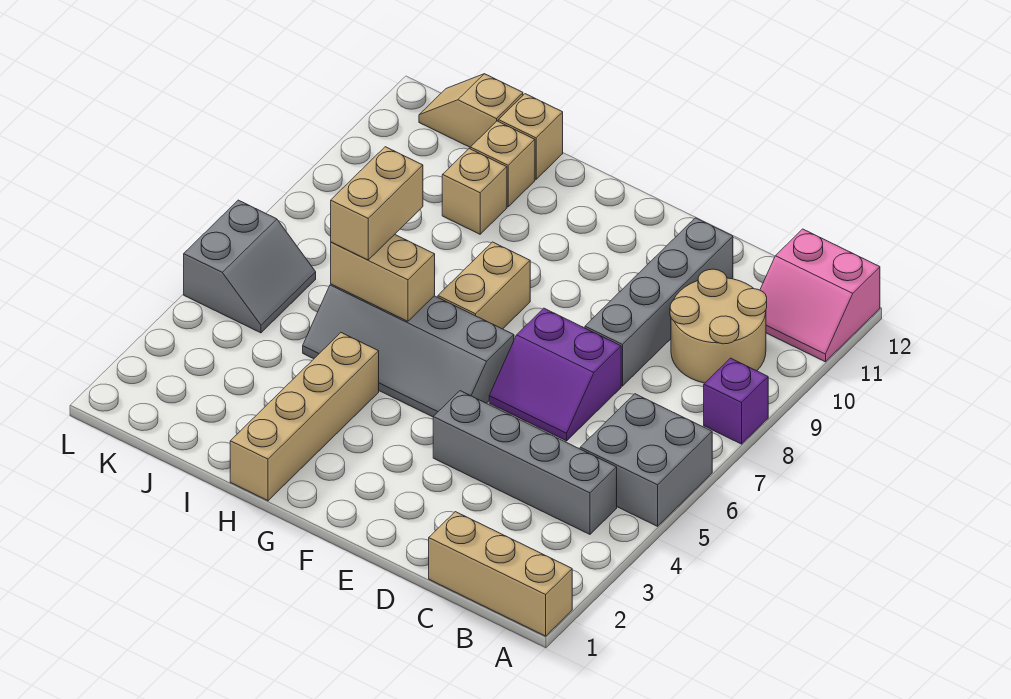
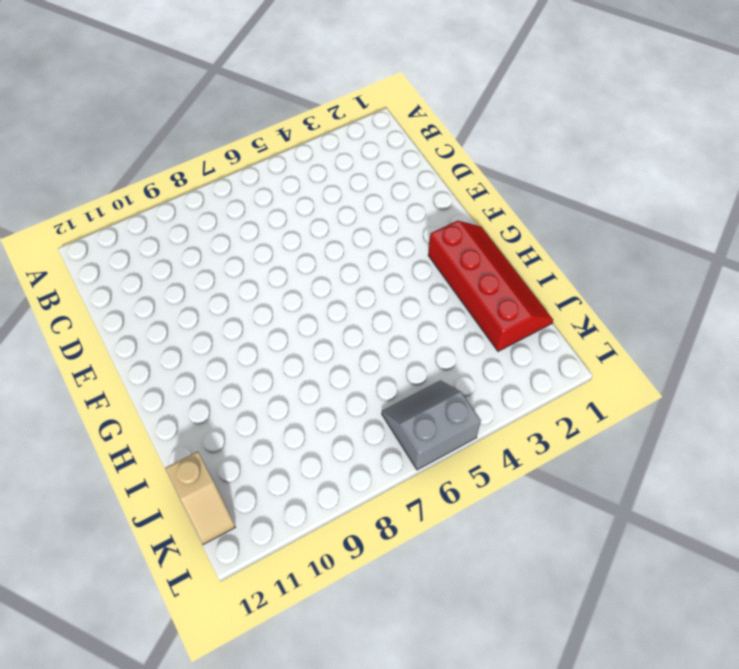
red slope G1:J2 level 1 top 2 -> tan brick H1:H4 level 1
none -> tan brick A1:C1 level 1
none -> grey brick A5:B6 level 1
none -> purple brick A8 level 1

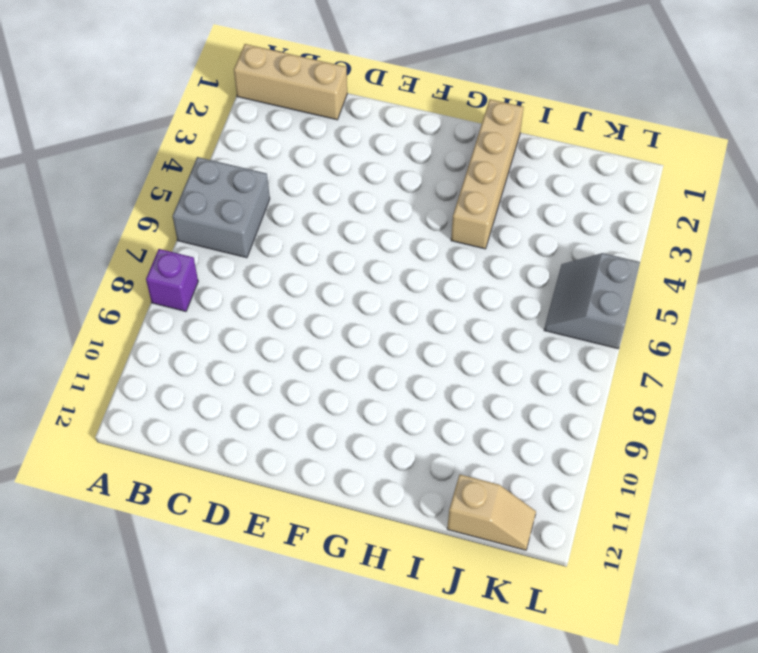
none -> pink slope A11:B12 level 1 top 12
none -> grey brick B4:E4 level 1
none -> tan round brick B9:C10 level 1

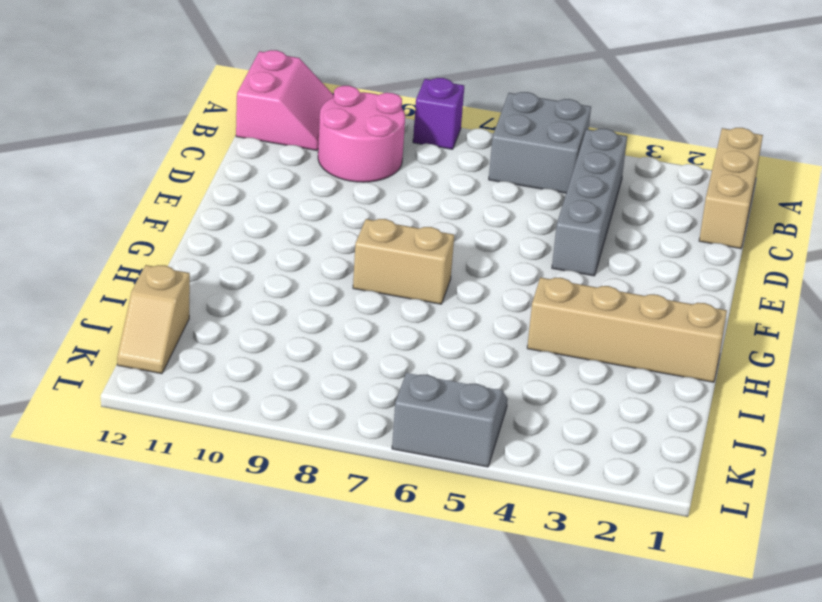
pink round brick B9:C10 level 1 -> tan round brick B9:C10 level 1
none -> purple slope D6:E7 level 1 top 7
none -> grey brick D8:D11 level 1
none -> grey slope F5:I6 level 1 top 6

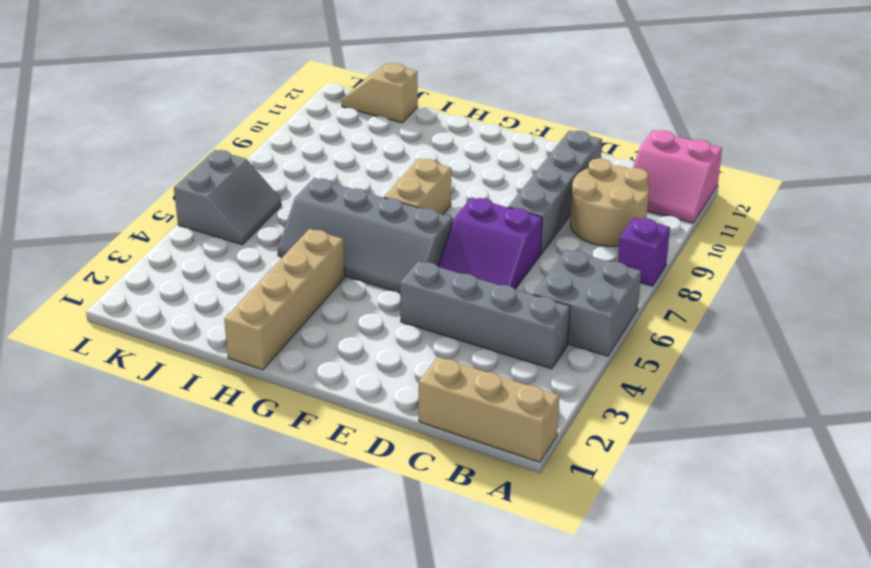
none -> tan brick I10 level 1
none -> tan brick I11 level 1
none -> tan brick I12 level 1

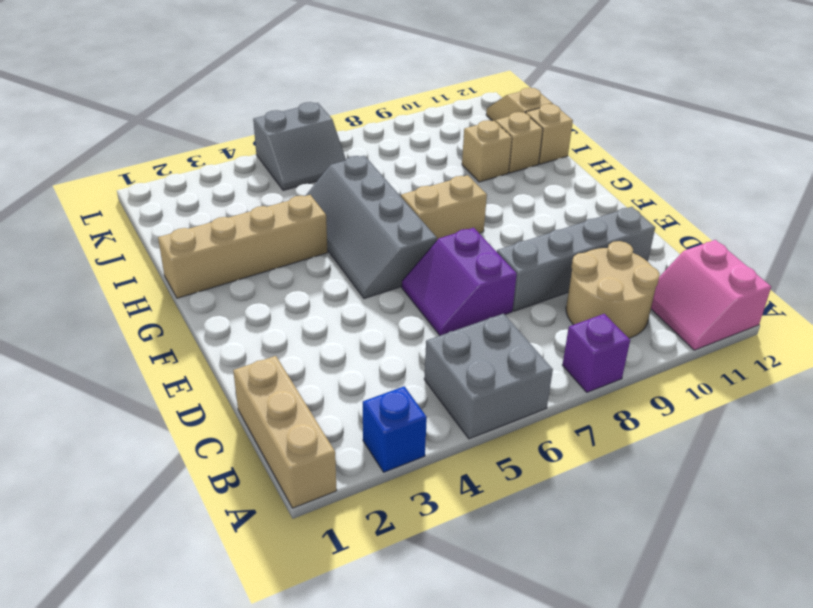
blue brick A3 level 1 -> none
none -> grey brick B4:E4 level 1
none -> tan brick H6:I6 level 2
none -> tan brick I6:I7 level 3

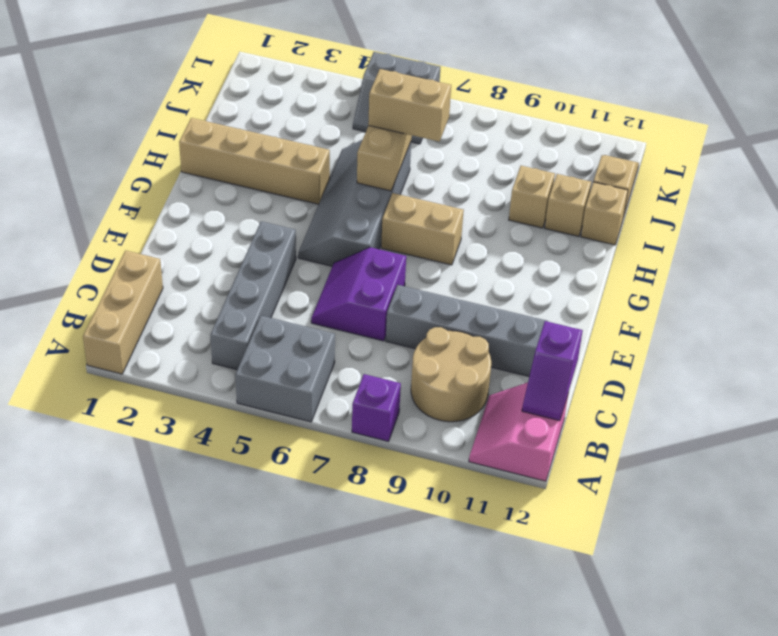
purple slope B12:C12 level 2 top C -> none

